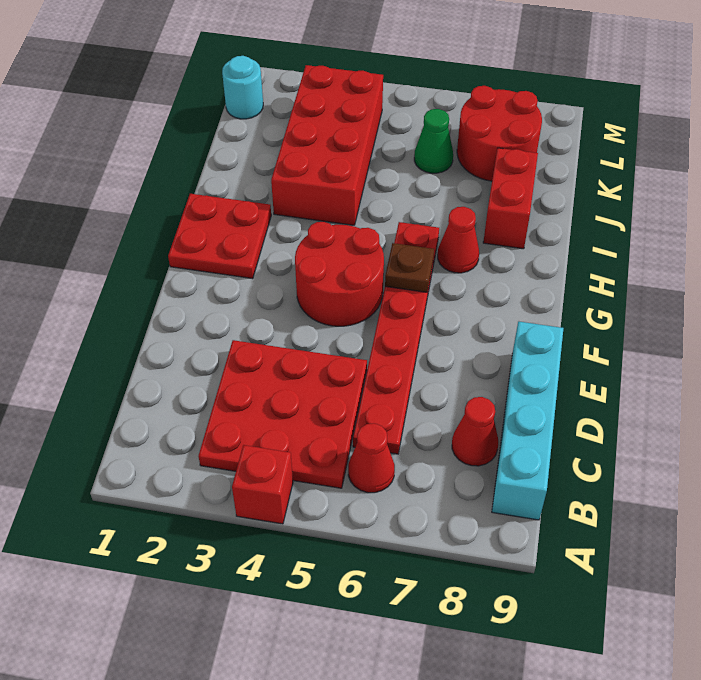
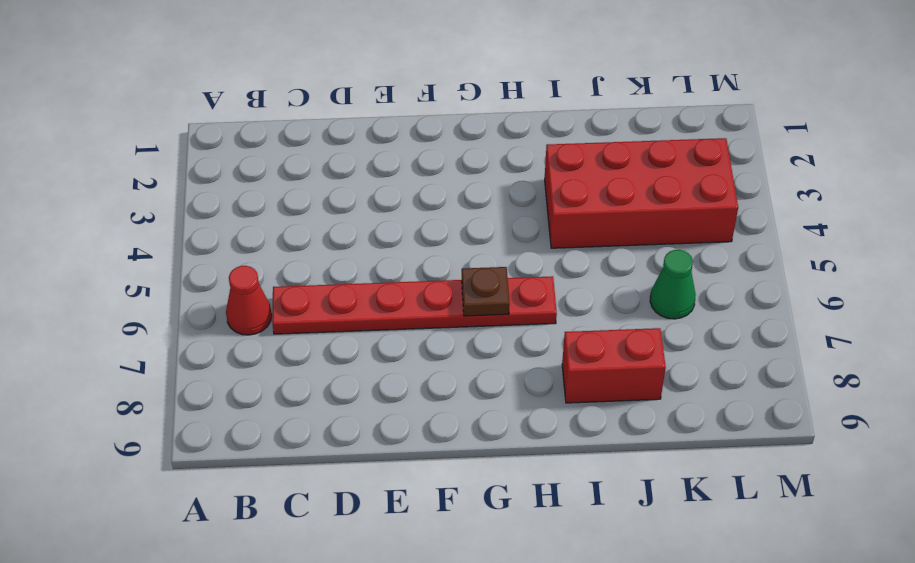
none -> red brick A4 level 1
none -> red plate B3:D5 level 1
none -> cyan brick B9:E9 level 1

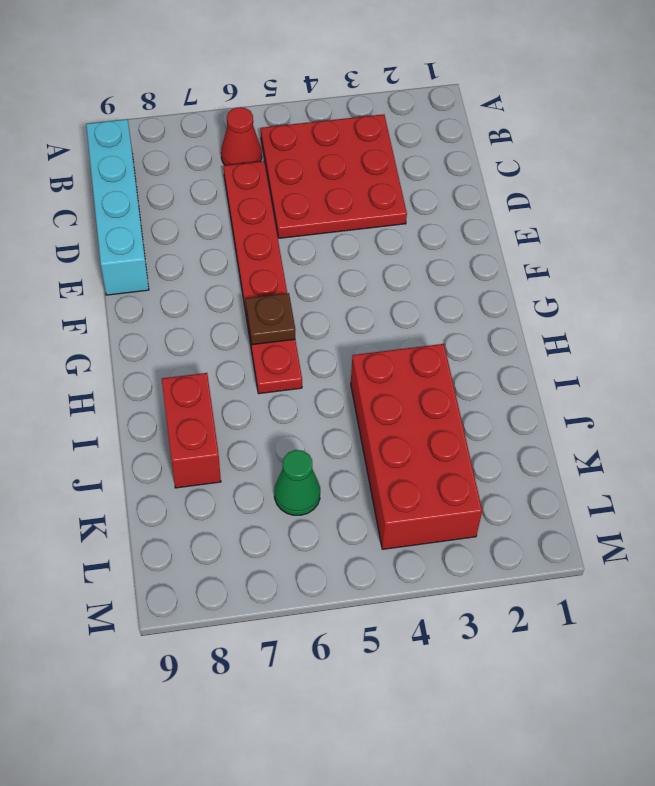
none -> red brick A4 level 1
none -> red cone C8 level 1
none -> red round brick F4:G5 level 1

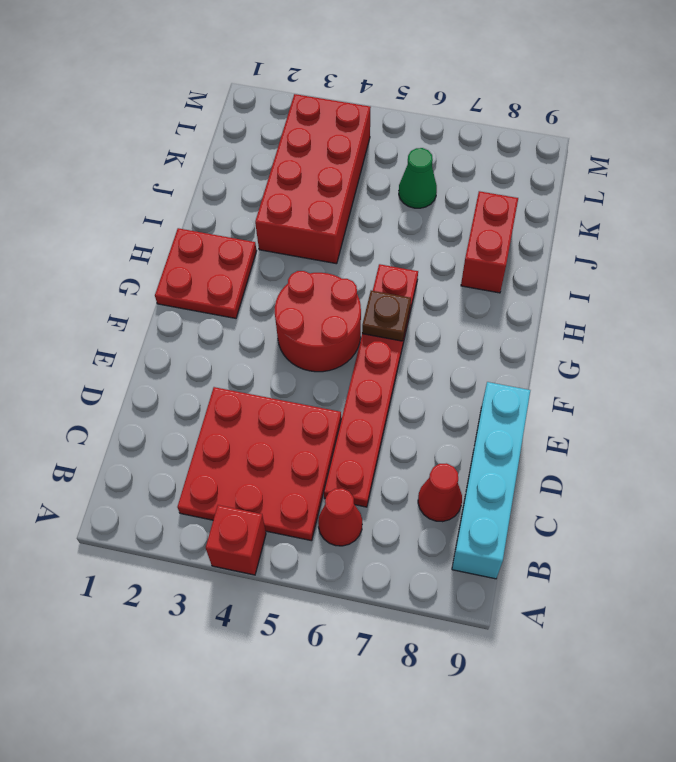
none -> red cone H7 level 1
none -> red round brick K7:L8 level 1
none -> cyan round brick L1 level 1

